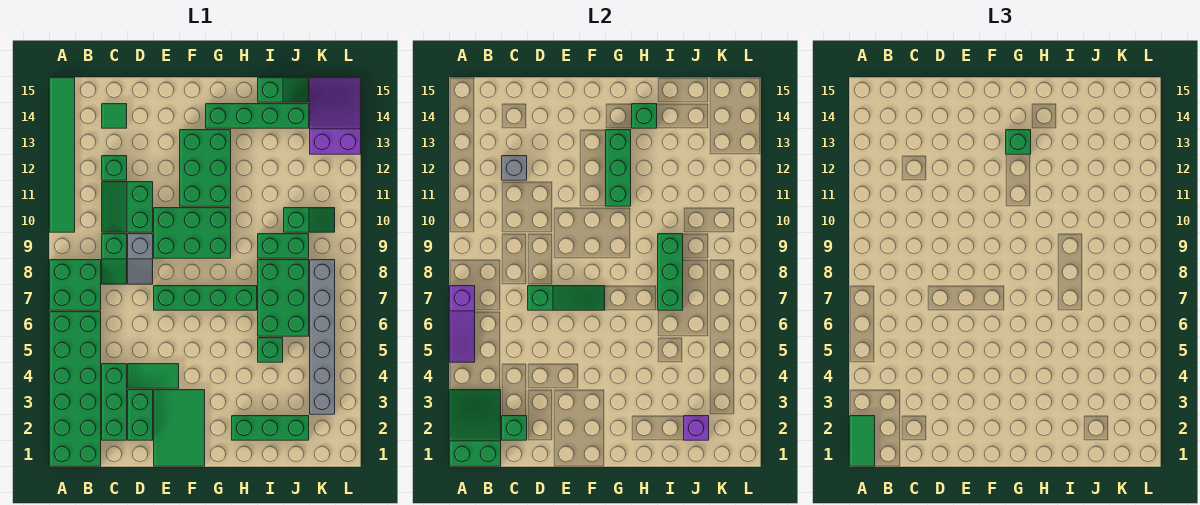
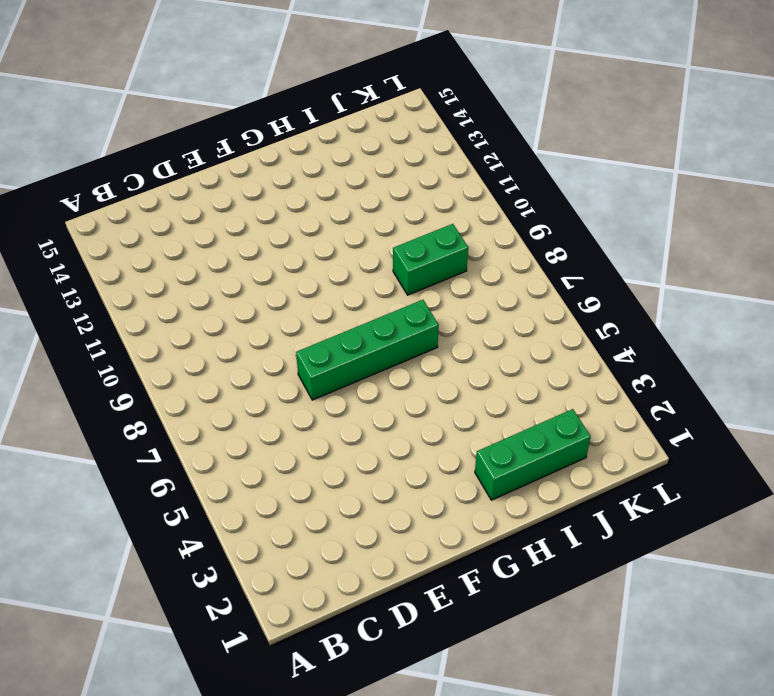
none -> green brick A1:B6 level 1
none -> green brick A7:B8 level 1
none -> green tile A10:A15 level 1
none -> green brick C2:C4 level 1

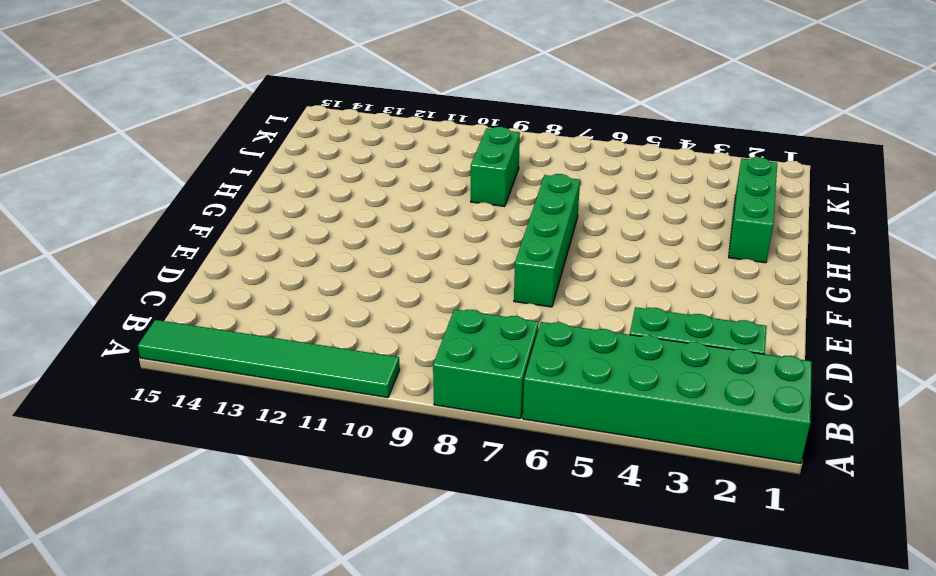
none -> green slope C8:C9 level 1 top 9
none -> green slope C10:D11 level 1 top D
none -> green brick C12 level 1
none -> green tile C14 level 1

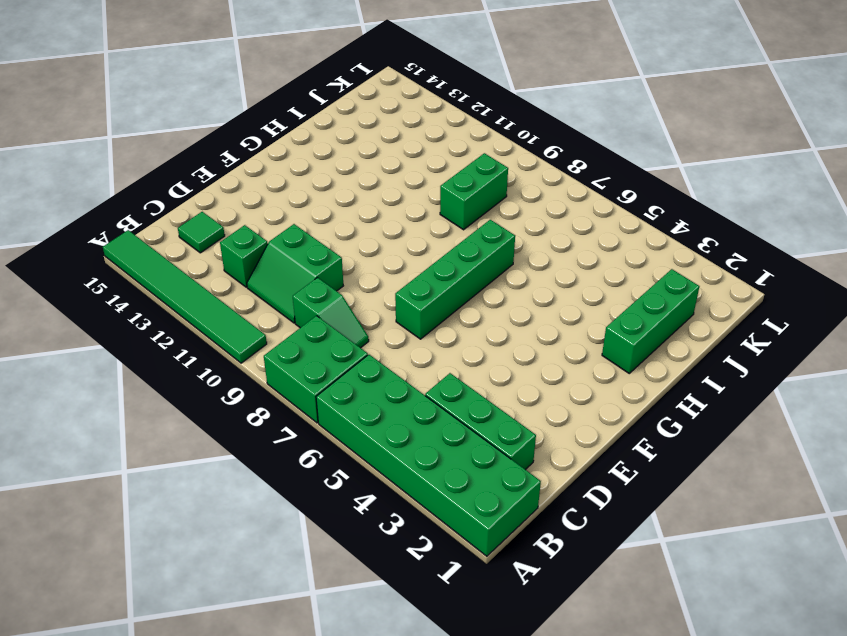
none -> green brick D2:D3 level 1
none -> green tile D4:E4 level 1
none -> grey slope D8:D9 level 1 top 9
none -> green tile E1:F3 level 1

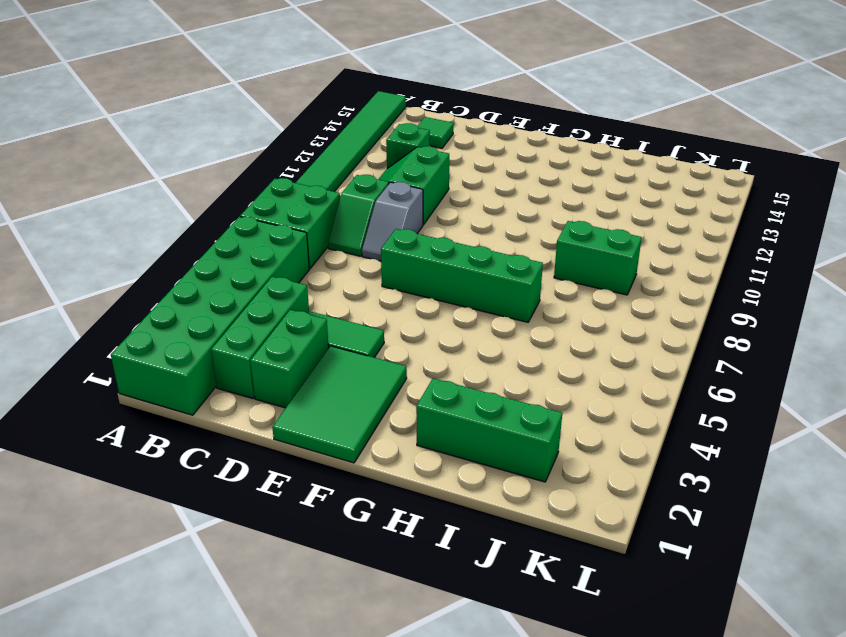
none -> green brick E9:G10 level 1
none -> green brick F11:G13 level 1
none -> green brick G14:J14 level 1
none -> green brick I5 level 1

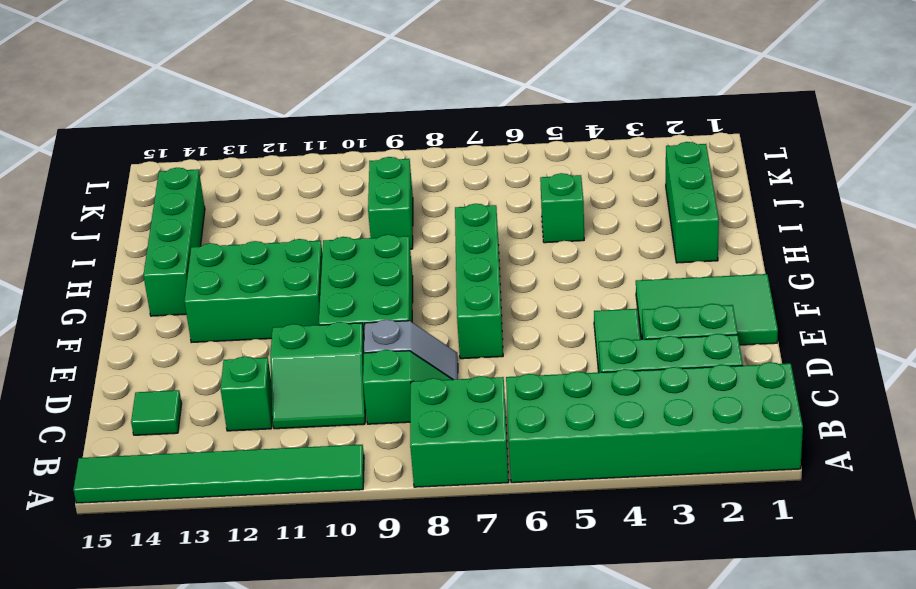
none -> green brick I6:J8 level 1
none -> green slope I15:J15 level 1 top I
none -> green slope J10:K10 level 1 top J
none -> grey brick K3:K8 level 1

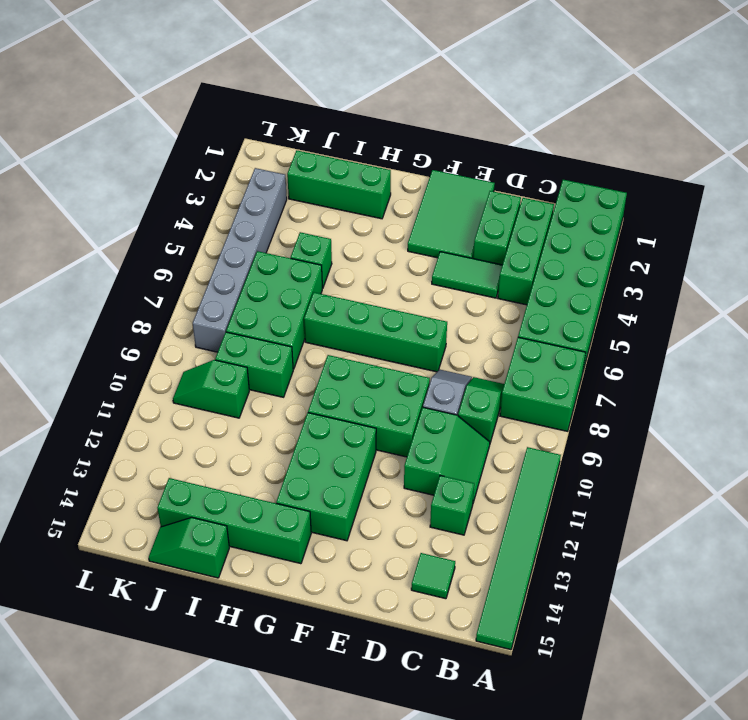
none -> purple slope K13:L15 level 1 top 13
none -> green slope A1:B3 level 2 top 1
none -> purple slope A5:A7 level 2 top 7
none -> green brick C2 level 2

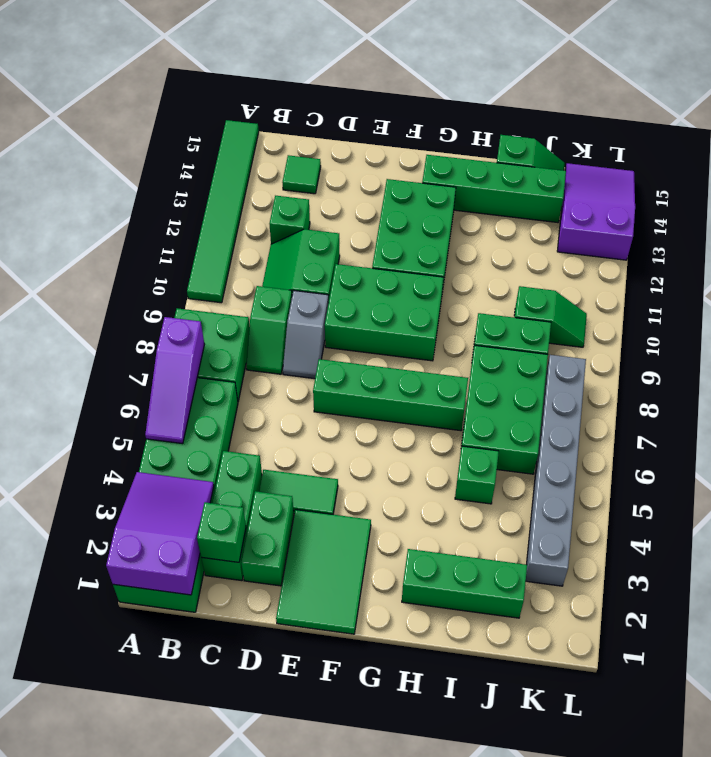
purple slope A1:B3 level 2 top 1 -> green slope A1:B3 level 2 top 1
none -> grey brick C12 level 2
none -> green slope D7:F7 level 2 top D
none -> green brick G11:G13 level 2
none -> green brick H14 level 2

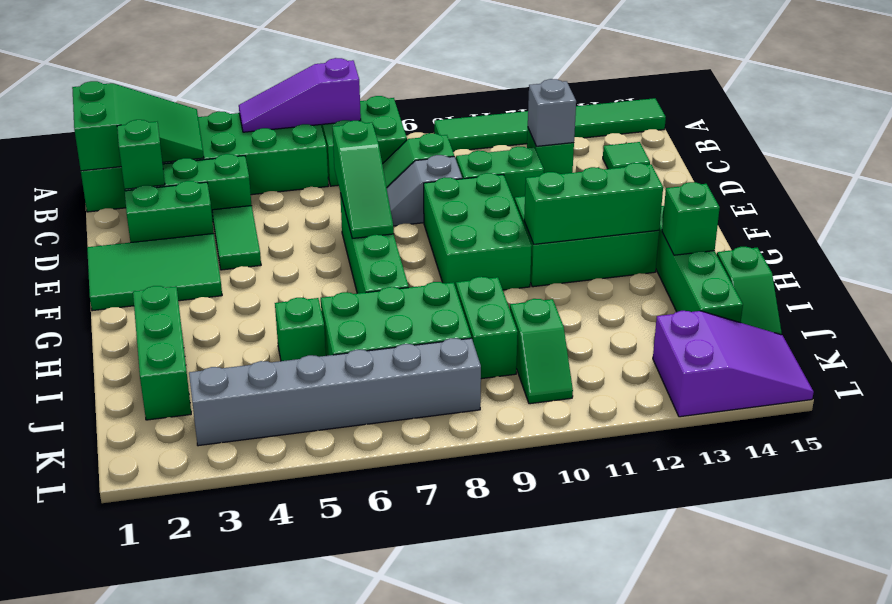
none -> green brick I7:I9 level 2
none -> purple brick J2 level 2
none -> green tile A1:A2 level 3
none -> green brick G13 level 3

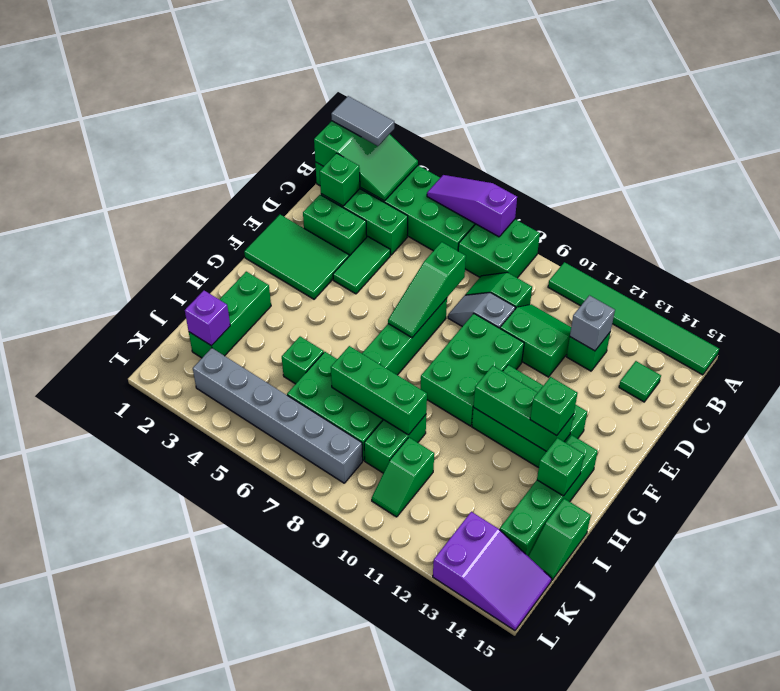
grey tile A1:A2 level 3 -> green tile A1:A2 level 3

